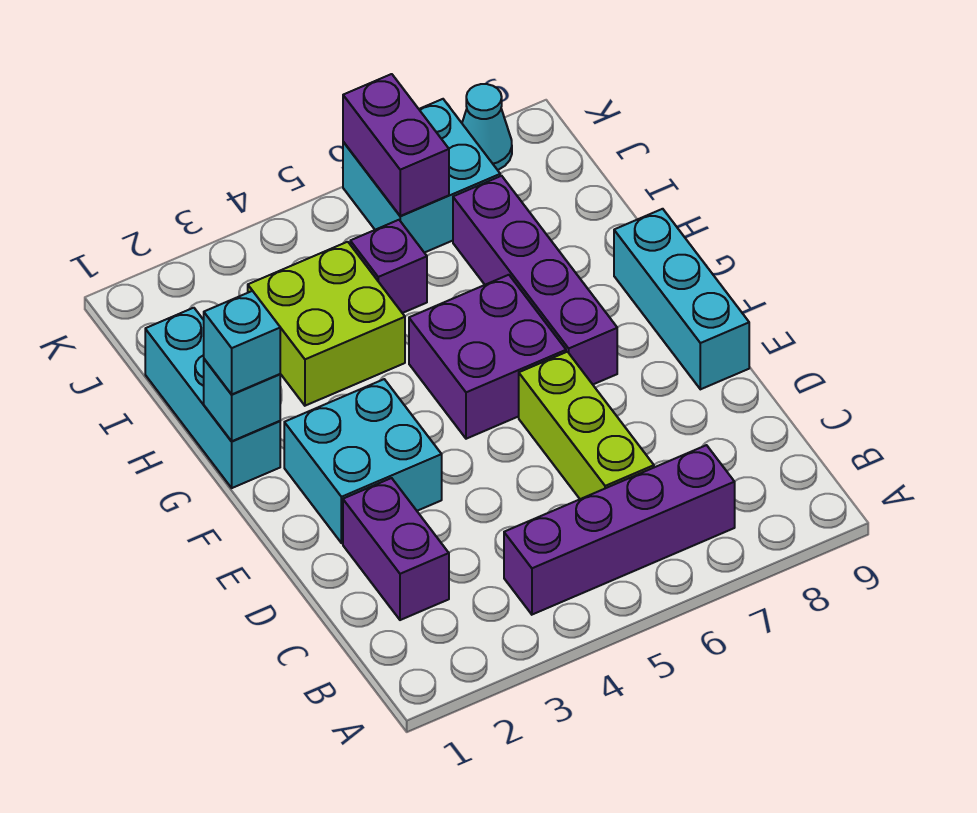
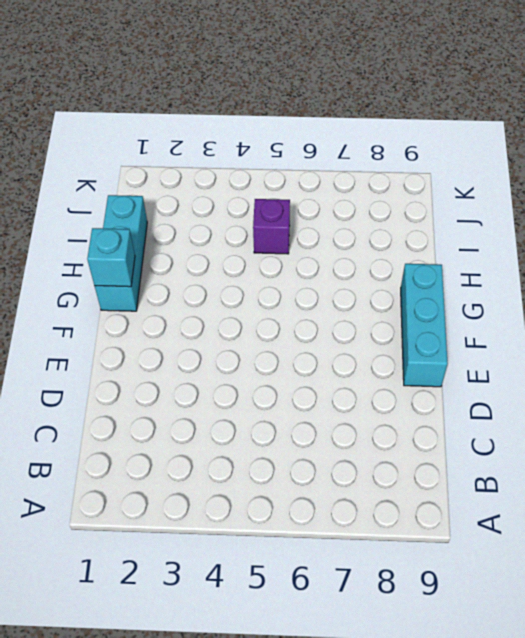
none -> purple brick B4:B7 level 1
none -> purple brick C2:D2 level 1
none -> lime brick C6:E6 level 1

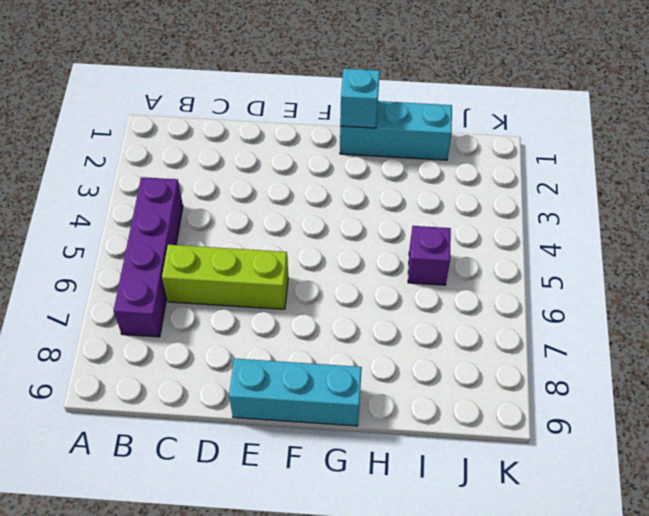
none -> purple brick C2:D2 level 1
none -> cyan brick E2:F3 level 1
none -> purple brick F5:G6 level 1

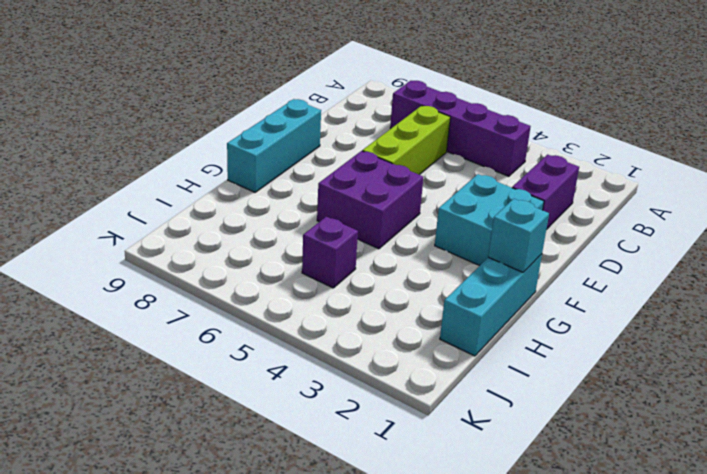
none -> purple brick F7:I7 level 1
none -> lime brick H3:I4 level 1
none -> cyan brick J6:K7 level 1

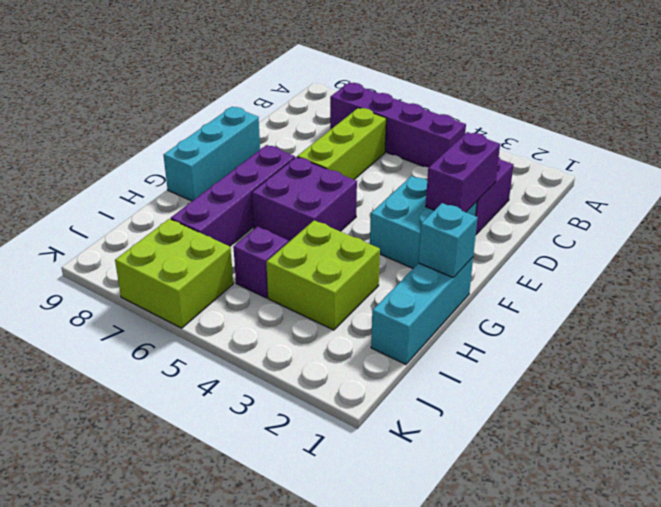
purple brick D2:E2 level 2 -> purple brick J6:K6 level 2
lime brick J6:K7 level 1 -> cyan brick J6:K7 level 1
none -> cyan cone K8 level 1
none -> cyan brick G1 level 3

